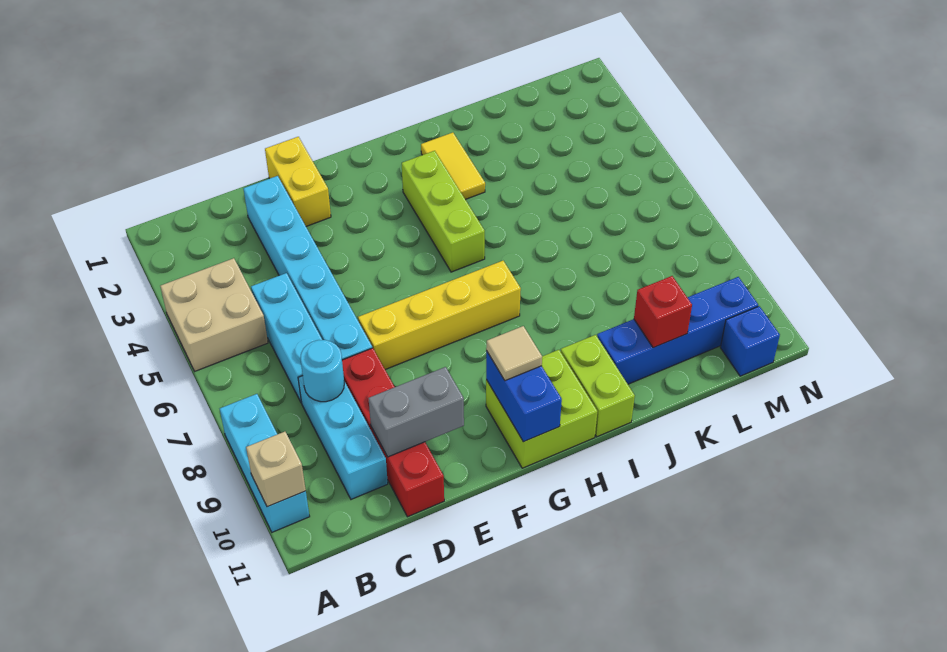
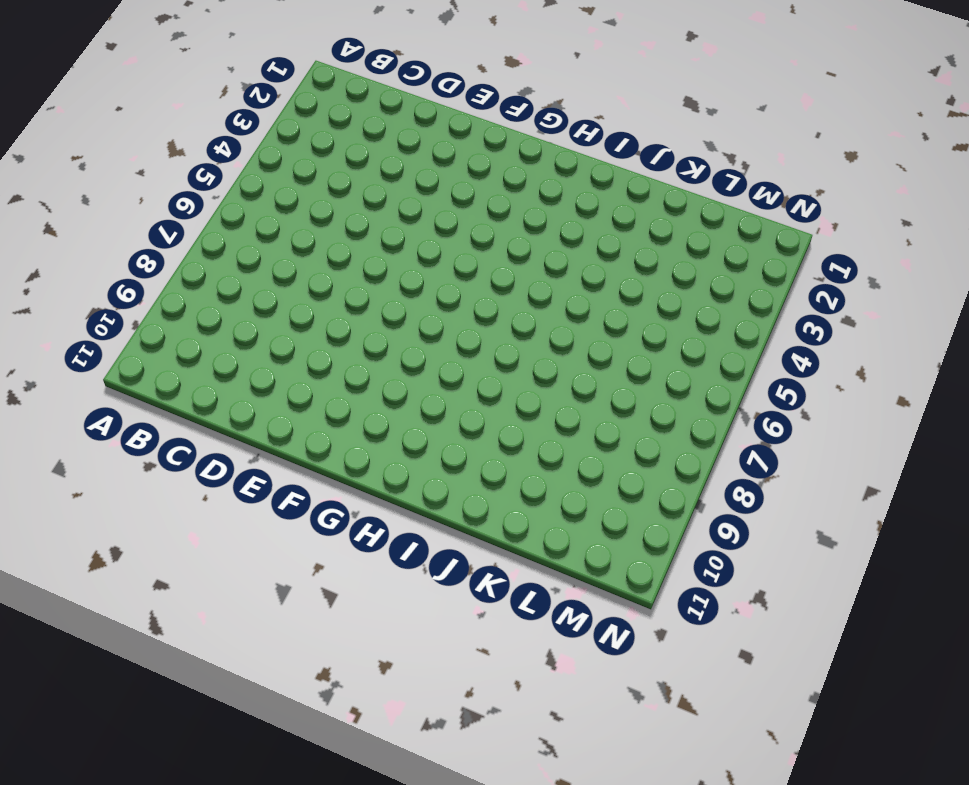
none -> tan brick A4:B5 level 1
none -> cyan brick A8:A10 level 1
none -> cyan brick C5:C7 level 1

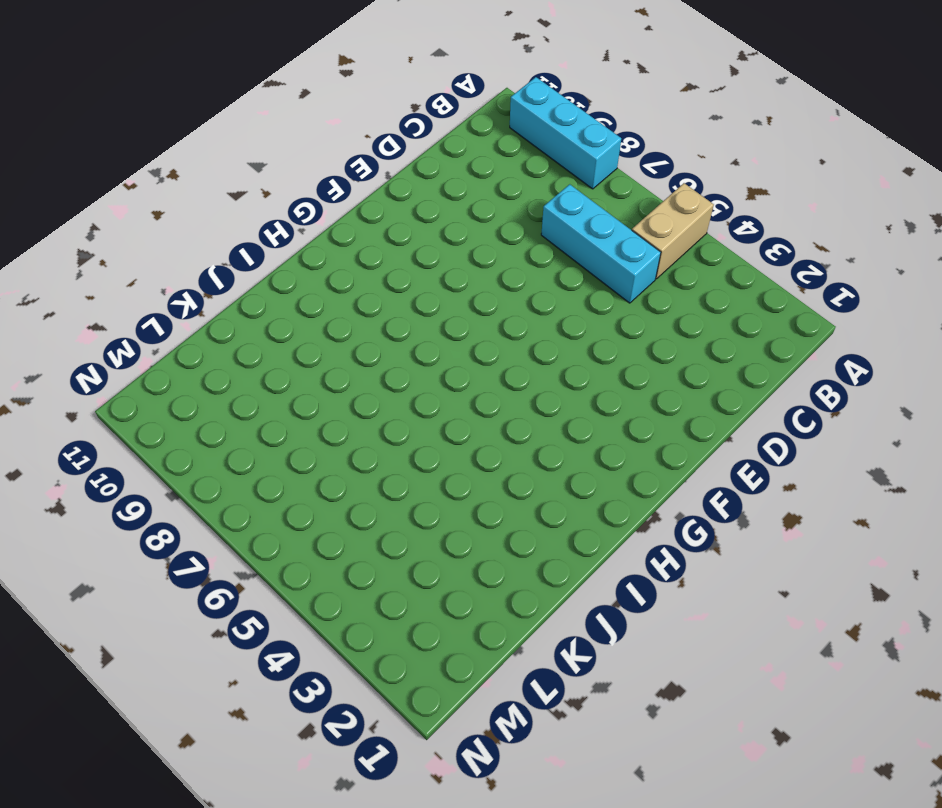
tan brick A5:B5 level 1 -> tan brick A4:B5 level 1
none -> cyan brick C8:C10 level 1
none -> cyan brick D2:D7 level 1
none -> red brick D8:D11 level 1

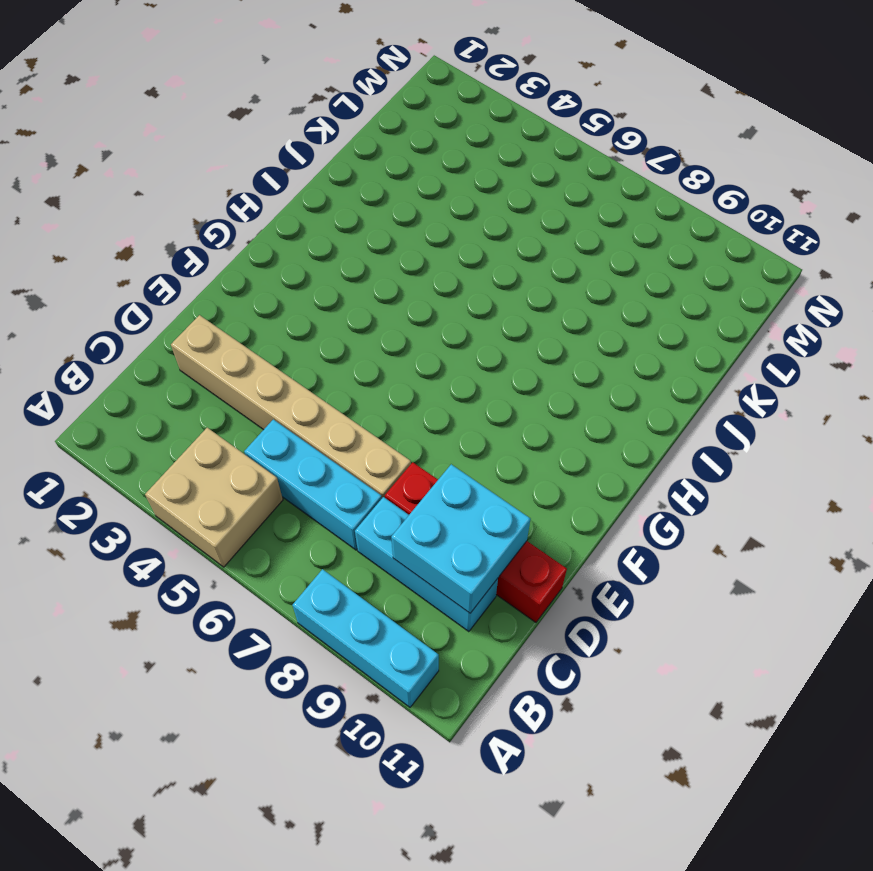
cyan brick C9:D10 level 2 -> grey brick D10:E10 level 2
tan brick D2:D7 level 1 -> cyan brick D2:D7 level 1
none -> yellow brick E1:E2 level 1
none -> yellow brick E7:H7 level 1
none -> lime brick G10:H11 level 1

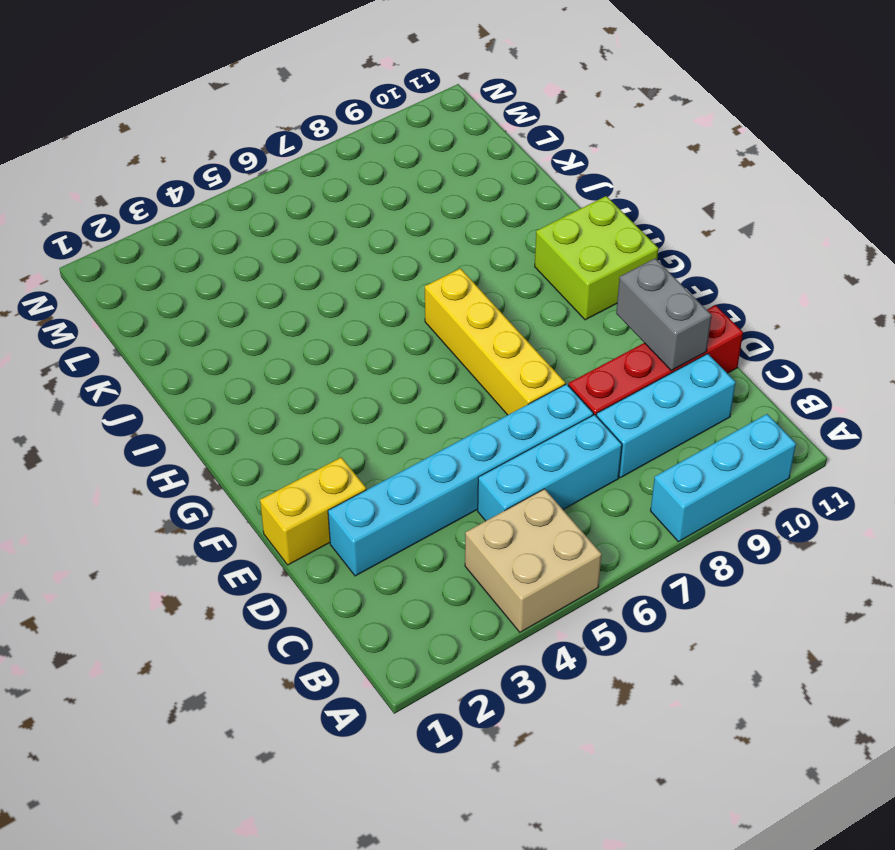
none -> lime brick H3:H5 level 1
none -> yellow tile I2:I3 level 1
none -> lime brick I10:I11 level 1

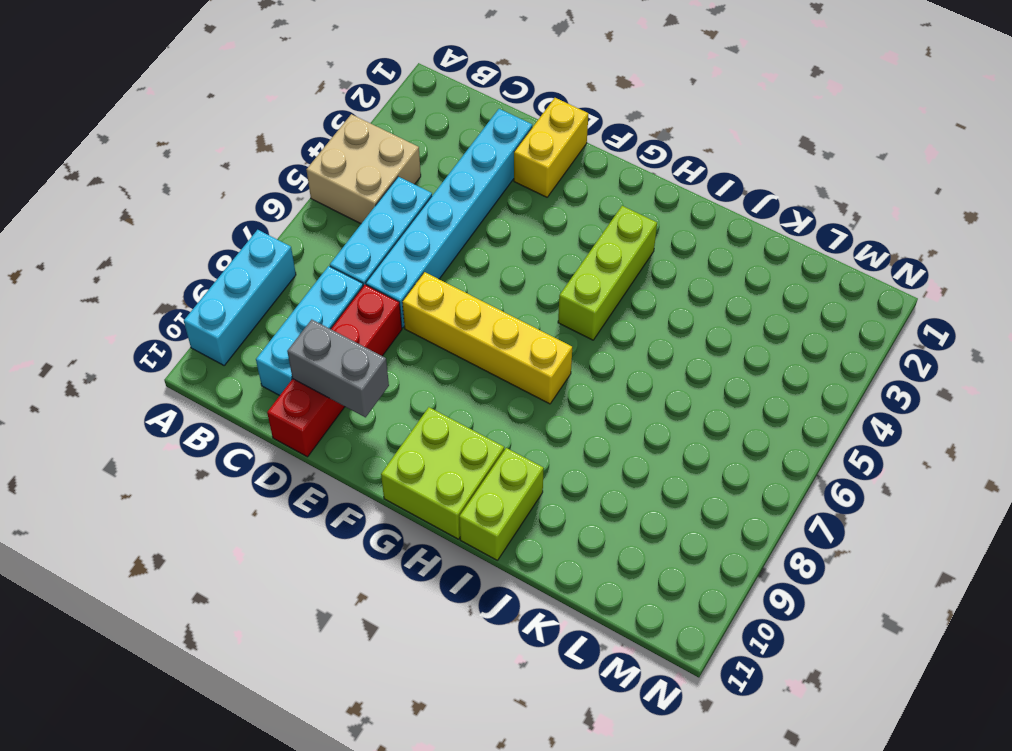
none -> yellow tile I2:I3 level 1
none -> blue brick J10:M10 level 1
none -> blue brick M11 level 1

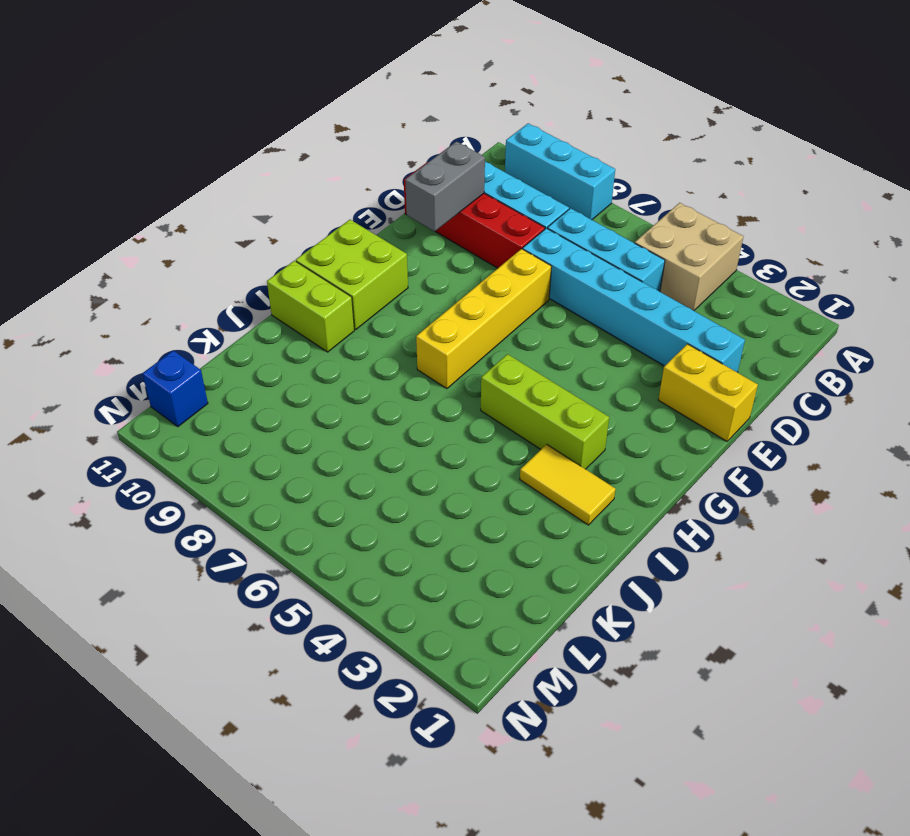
none -> blue brick J10:M10 level 1
none -> tan brick A10 level 2
none -> cyan round brick C8 level 2

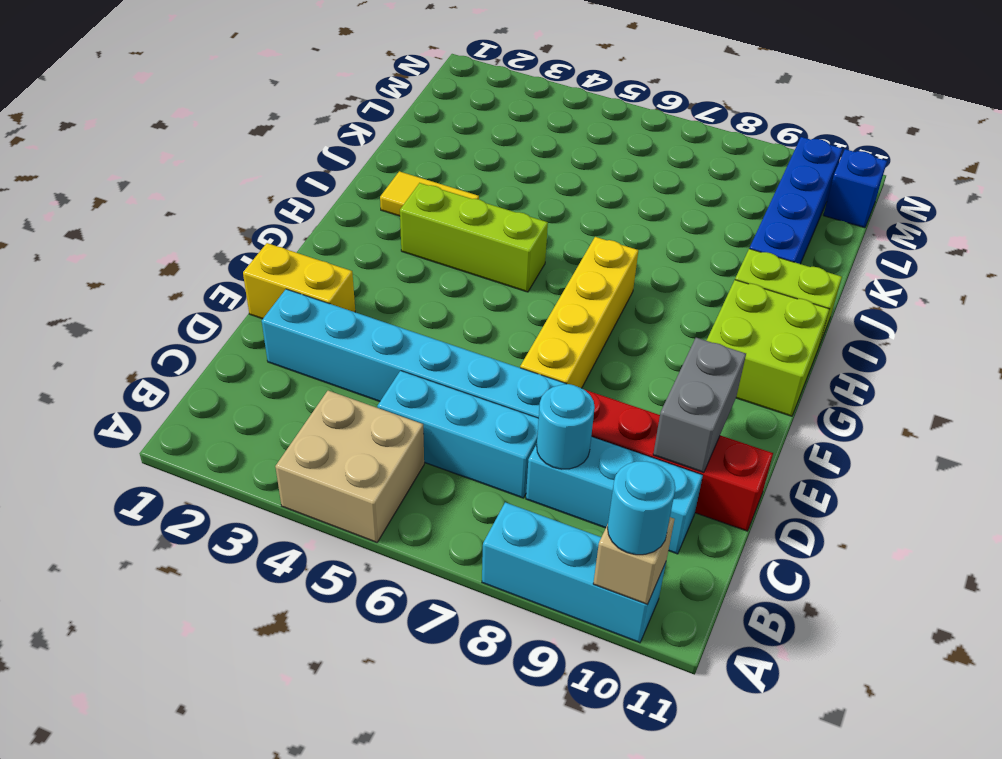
cyan round brick A10 level 3 -> none
none -> blue brick G10:G11 level 2
none -> red brick K10 level 2
none -> tan tile G10 level 3

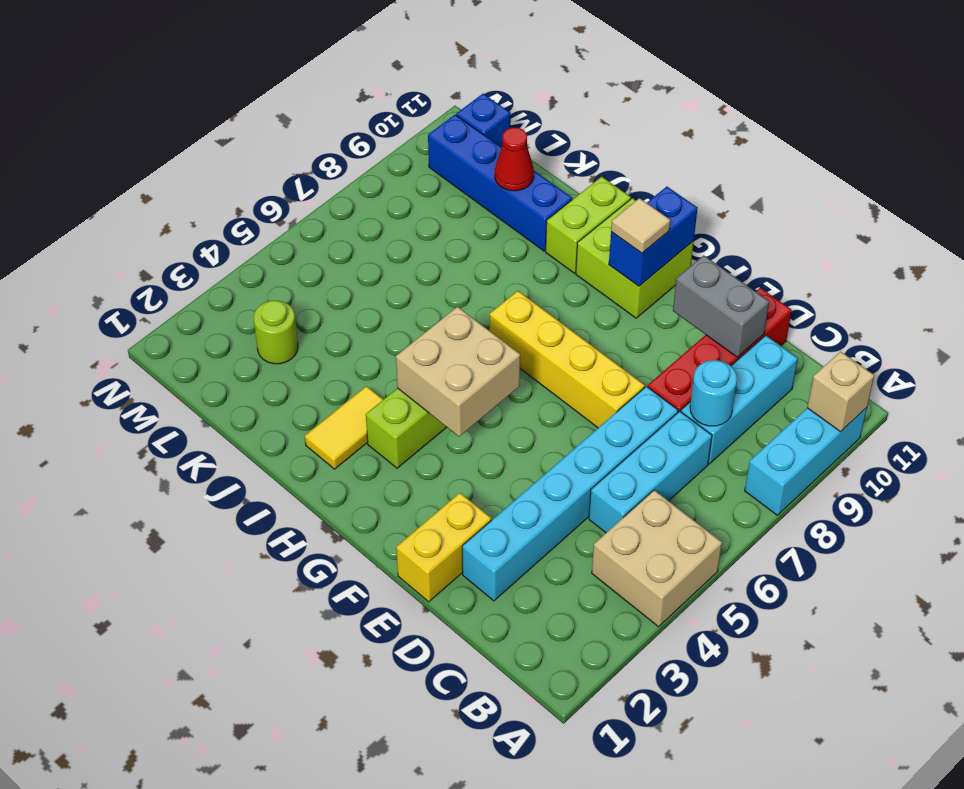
tan brick G4:H5 level 2 -> none
red cone K10 level 2 -> red brick K10 level 2
lime round brick L3 level 1 -> none

